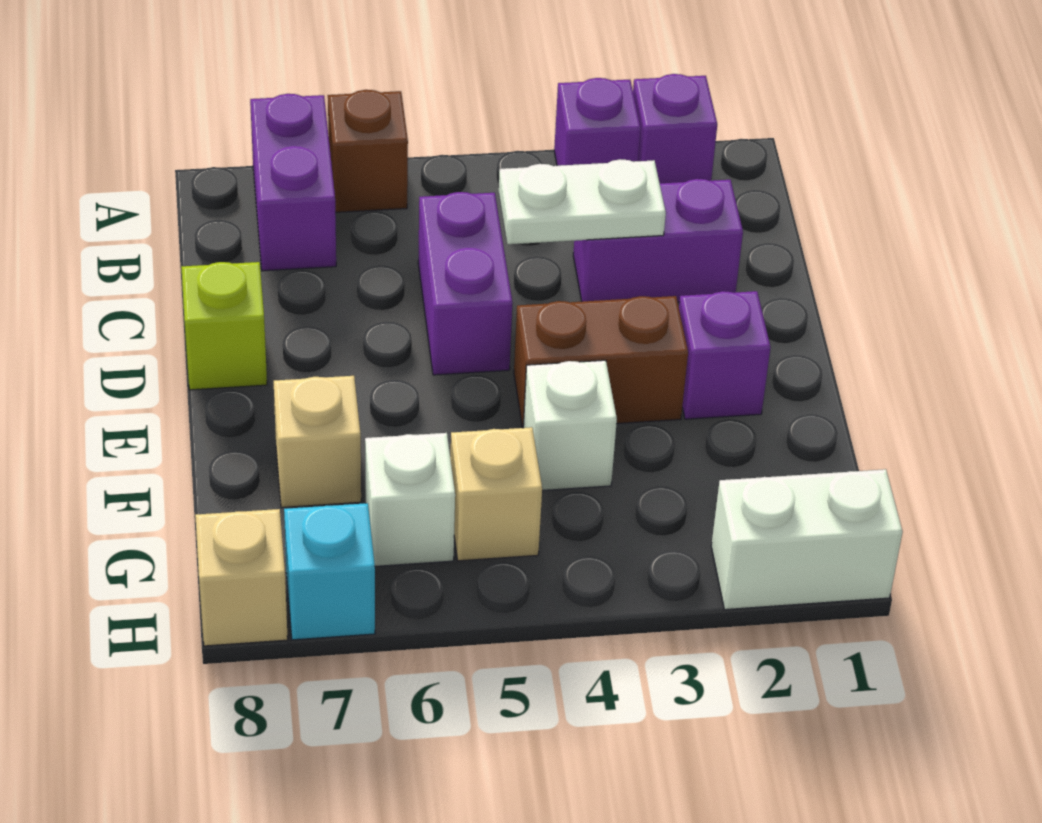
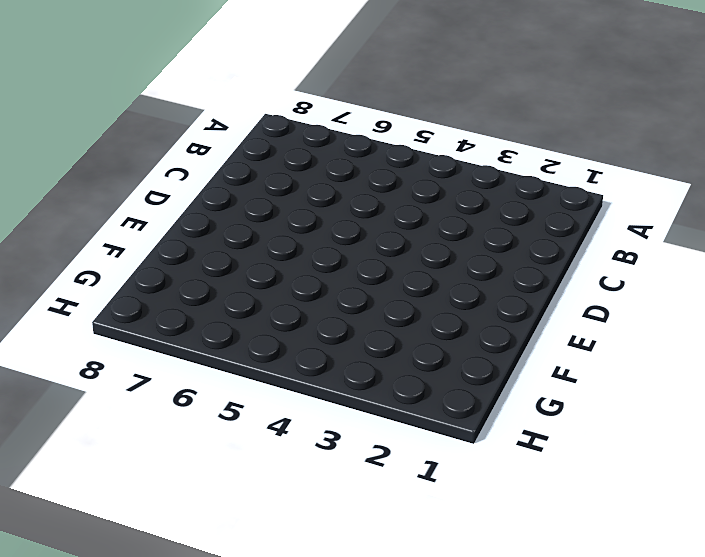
none -> purple brick A2 level 1
none -> purple brick A3 level 1
none -> brown brick A6 level 1

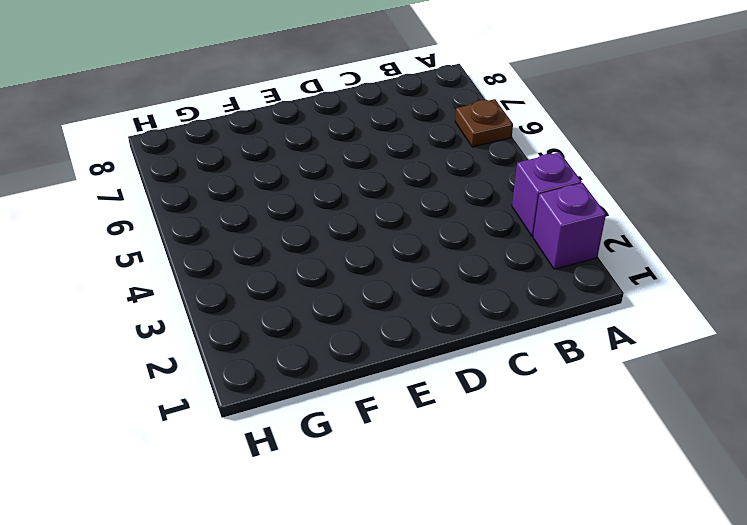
brown plate A6 level 1 -> brown brick A6 level 1
none -> purple brick A7:B7 level 1
none -> purple brick C2:C3 level 1
none -> purple brick C5:D5 level 1

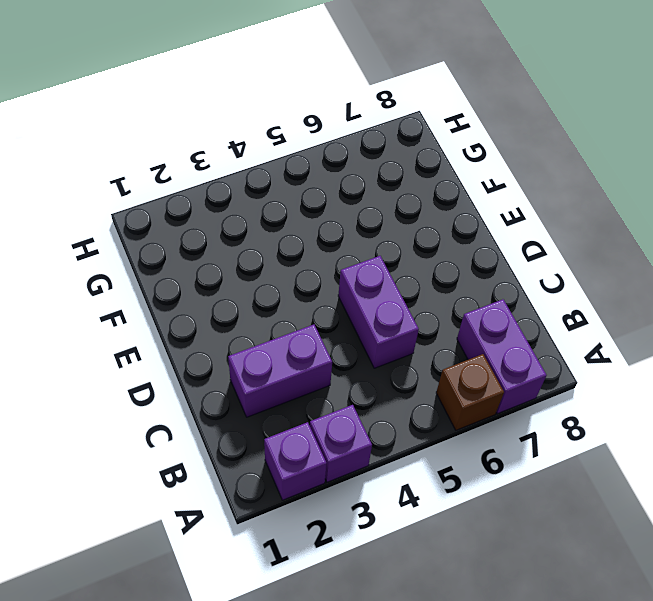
none -> lime brick D8 level 1
none -> purple brick E2 level 1
none -> brown brick E3:E4 level 1

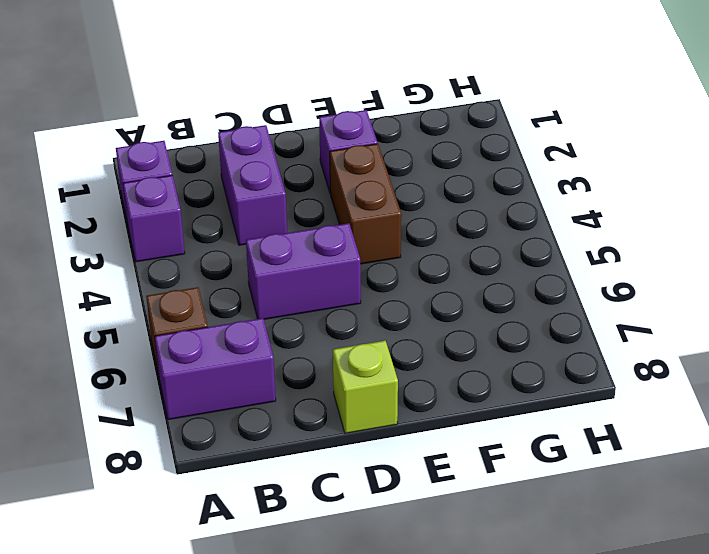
none -> white brick F4 level 1
none -> tan brick F7 level 1
none -> tan brick G5 level 1

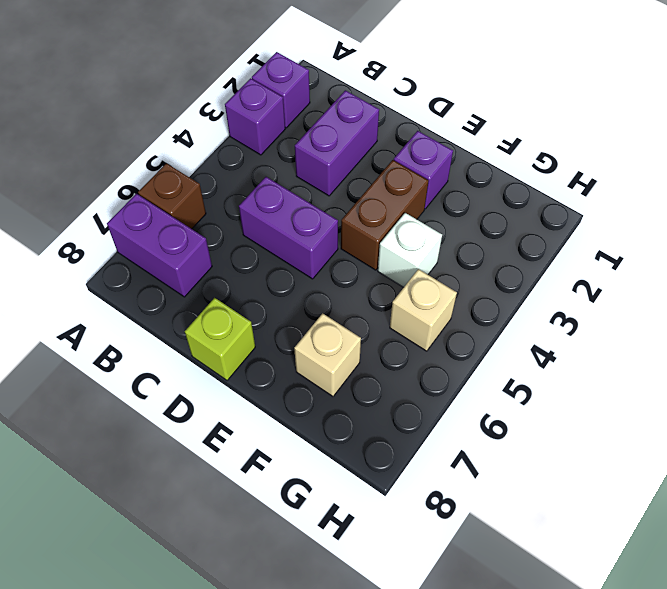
none -> white brick G6 level 1
none -> white brick H1:H2 level 1
none -> cyan brick H7 level 1

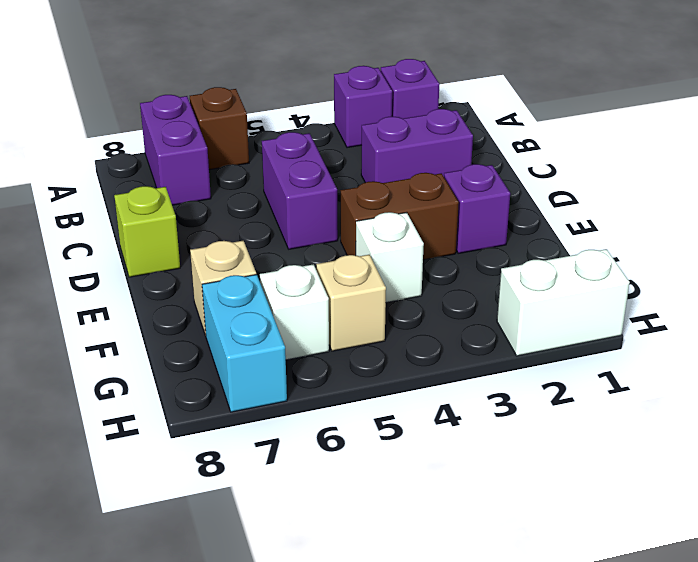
cyan brick G7:H7 level 1 -> cyan brick H7 level 1
none -> tan brick H8 level 1
none -> white plate C3:C4 level 2

